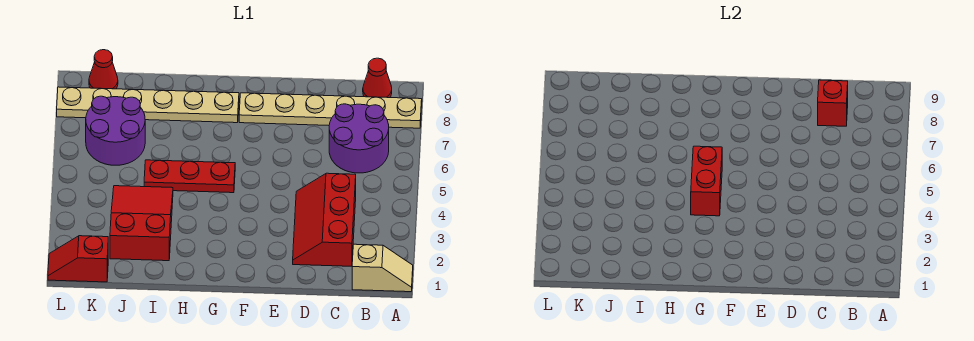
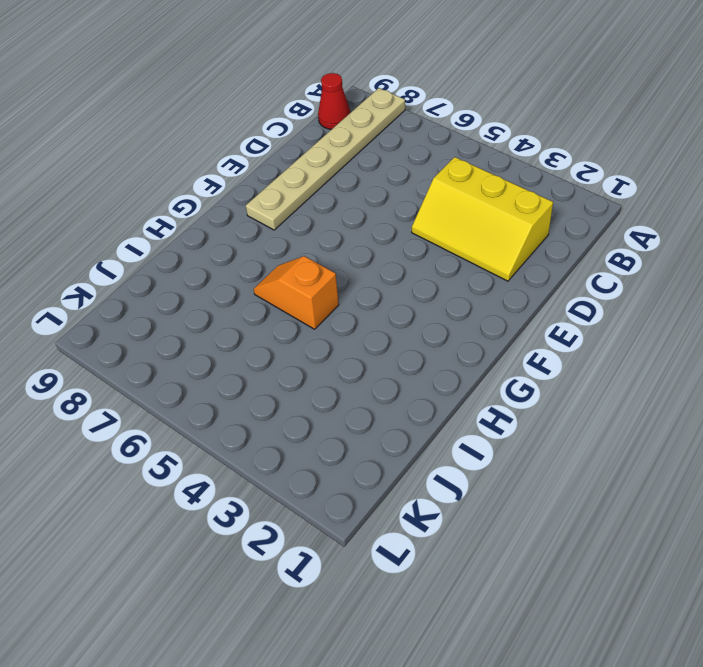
yellow slope C2:D4 level 1 top C -> red slope C2:D4 level 1 top C
orange slope H5:H6 level 1 top 5 -> red plate G5:I5 level 1
none -> tan slope A1:B1 level 1 top B
none -> purple round brick B6:C7 level 1
none -> tan plate G8:L8 level 1

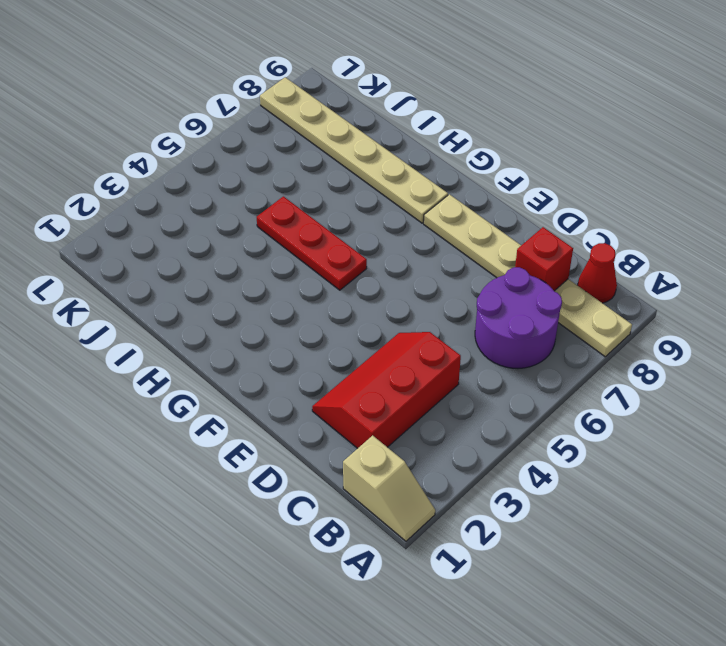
none -> red slope I2:J4 level 1 top 2
none -> purple round brick J6:K7 level 1
none -> red slope K1:L1 level 1 top K

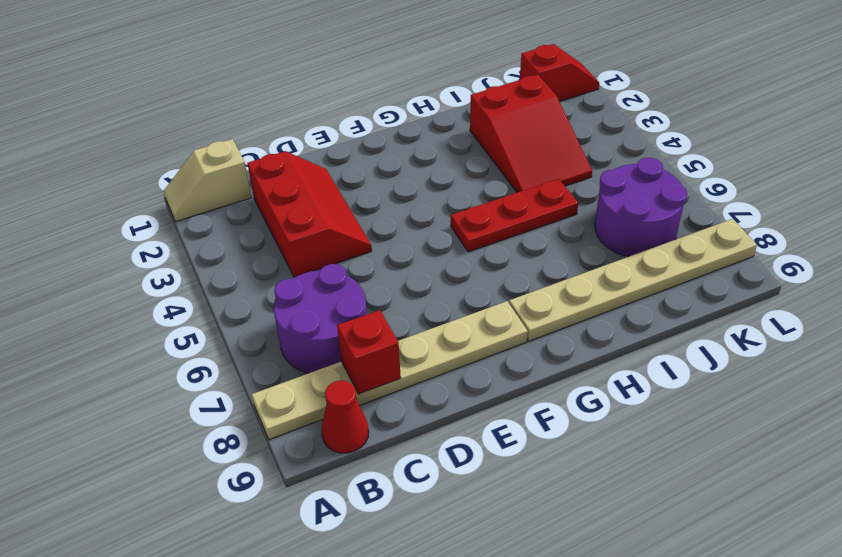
none -> red cone K9 level 1
none -> red brick G4:G5 level 2

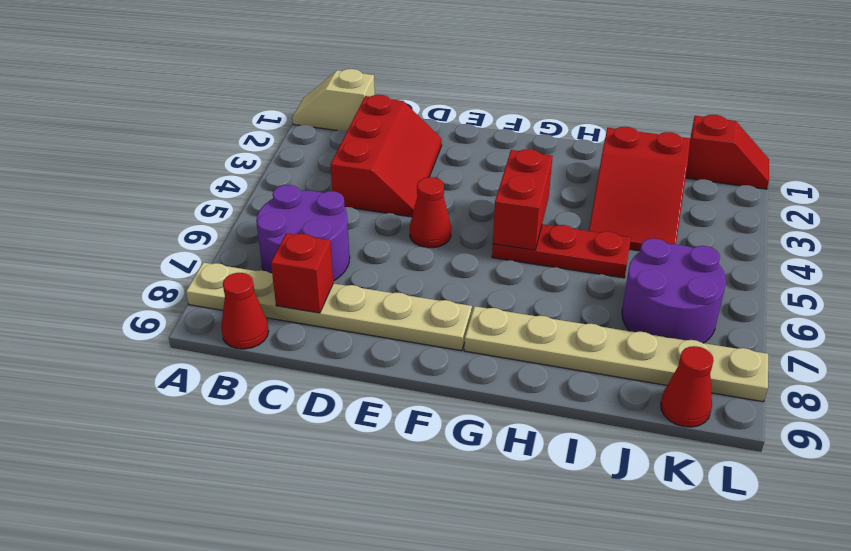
red cone E5 level 1 -> none

